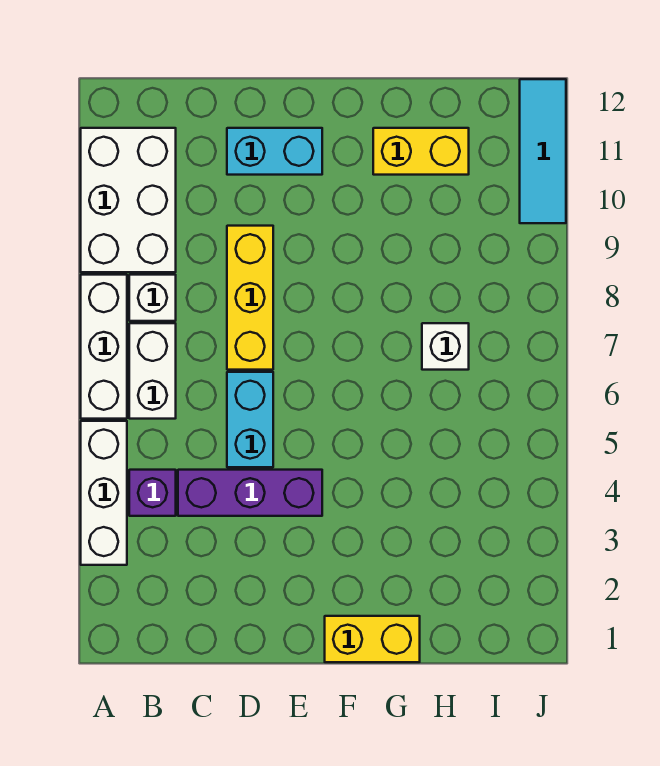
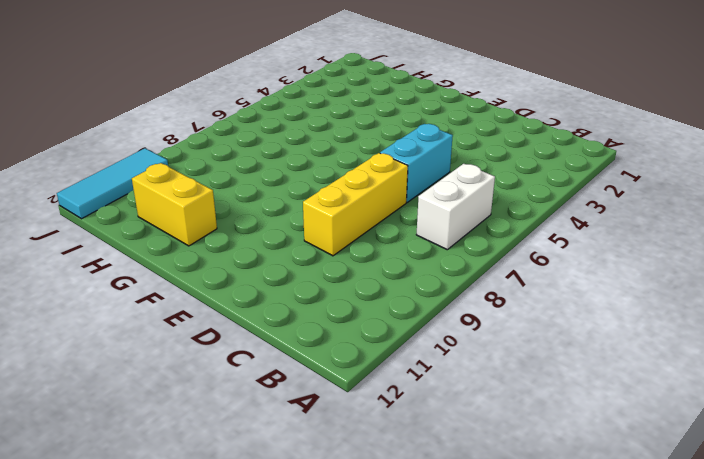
none -> white brick A3:A5 level 1
none -> white brick A6:A8 level 1
none -> white brick A9:B11 level 1

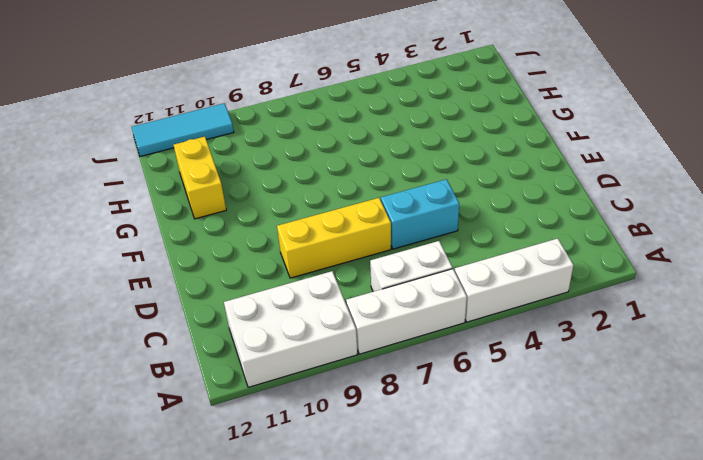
none -> purple brick B4 level 1
none -> white brick B8 level 1
none -> purple brick C4:E4 level 1

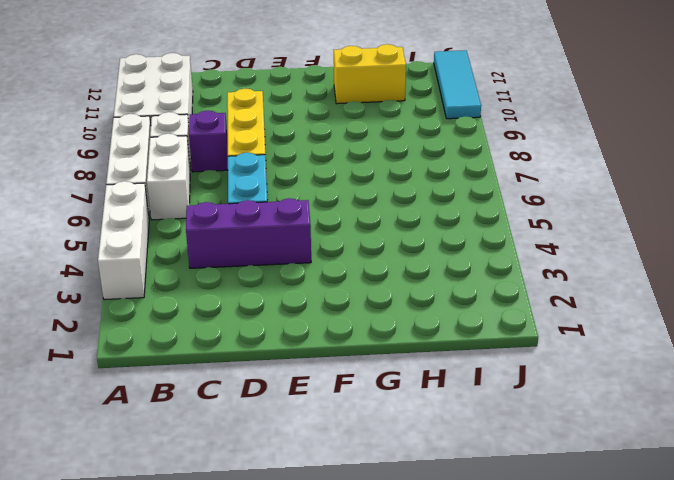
purple brick C8 level 1 -> purple brick B4 level 1
none -> cyan brick D11:E11 level 1
none -> yellow brick F1:G1 level 1
none -> white brick H7 level 1

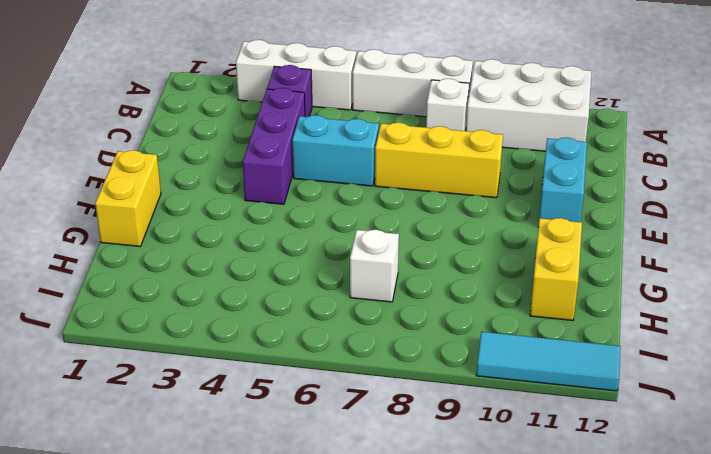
none -> white brick B6:B7 level 1

